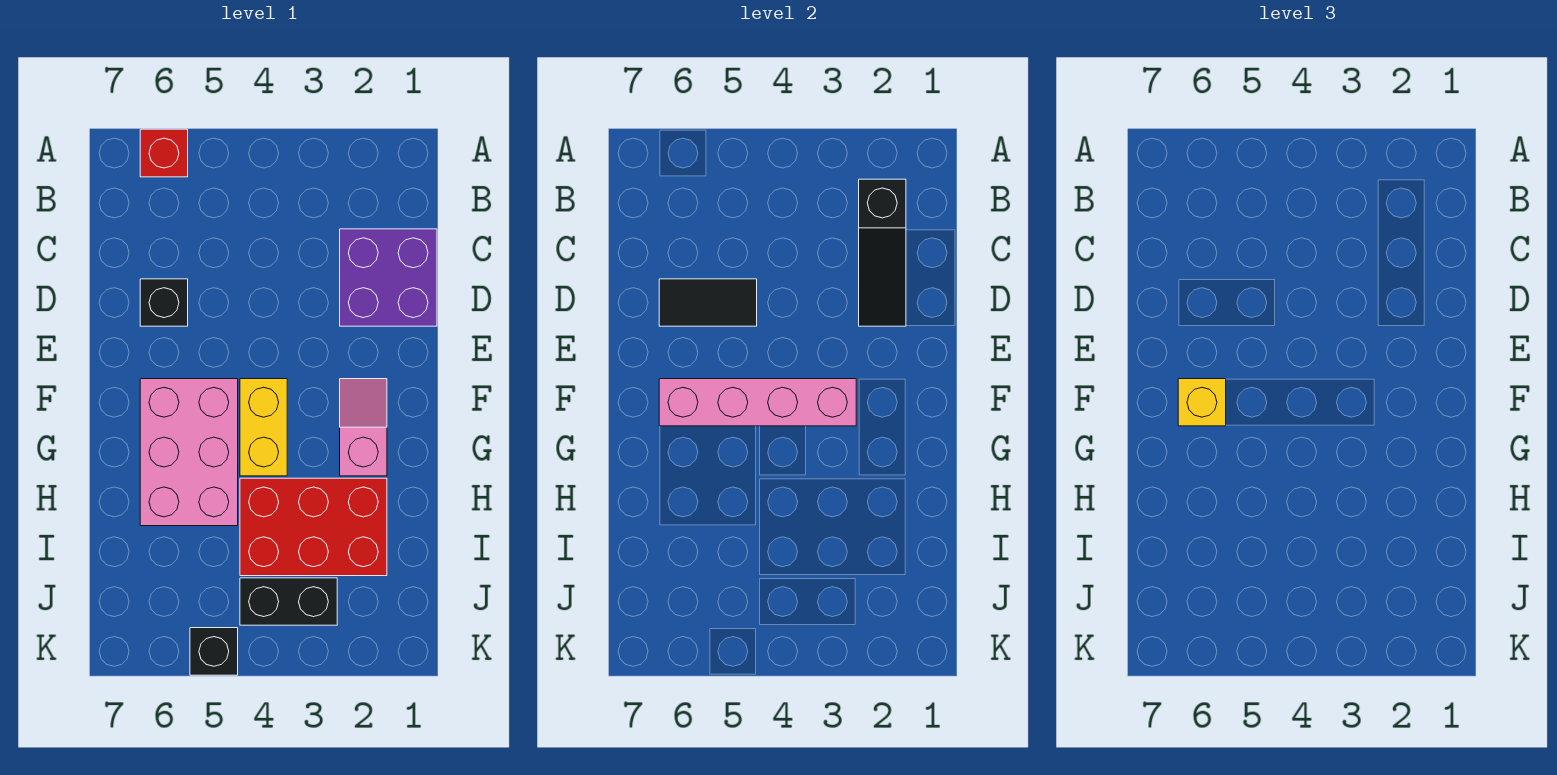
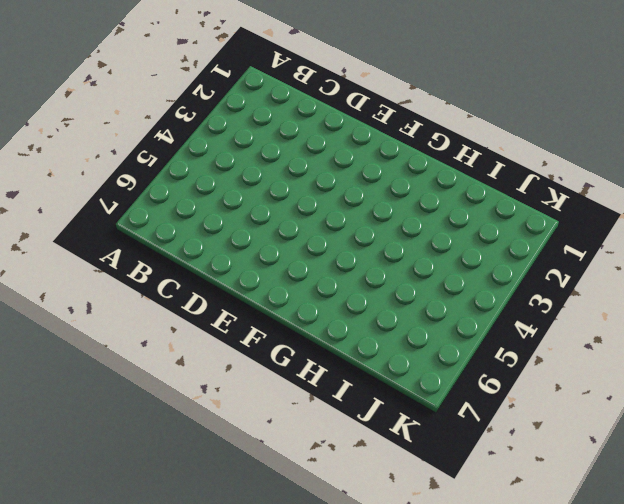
none -> red brick A6 level 1
none -> purple brick C1:D2 level 1
none -> black brick D6 level 1

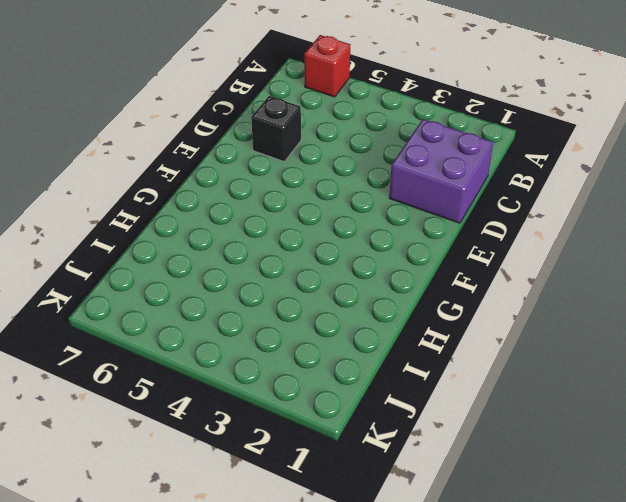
none -> pink slope F2:G2 level 1 top G
none -> yellow brick F4:G4 level 1
none -> pink brick F5:H6 level 1

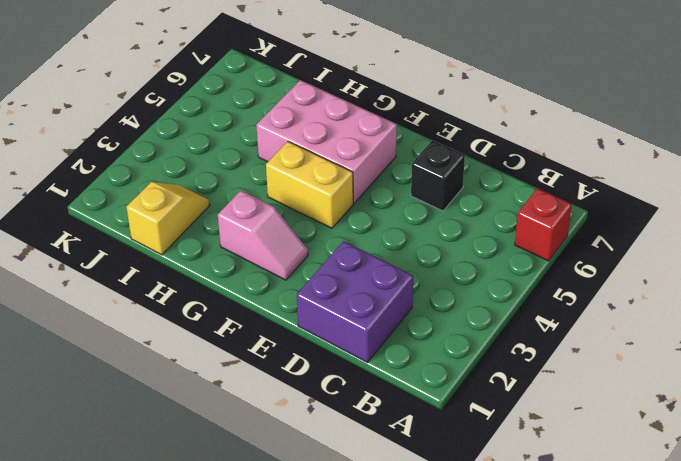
yellow slope I1:I2 level 1 top 1 -> red brick H2:I4 level 1
none -> black brick J3:J4 level 1
none -> black brick K5 level 1
none -> black slope B2:D2 level 2 top B

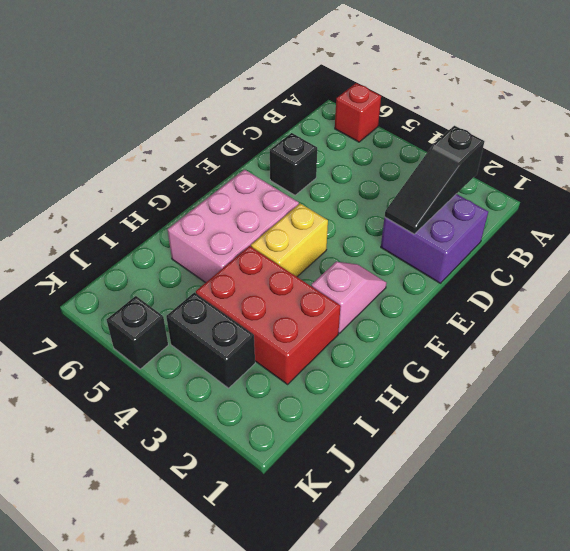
none -> black tile D5:D6 level 2
none -> pink brick F3:F6 level 2
none -> yellow brick F6 level 3

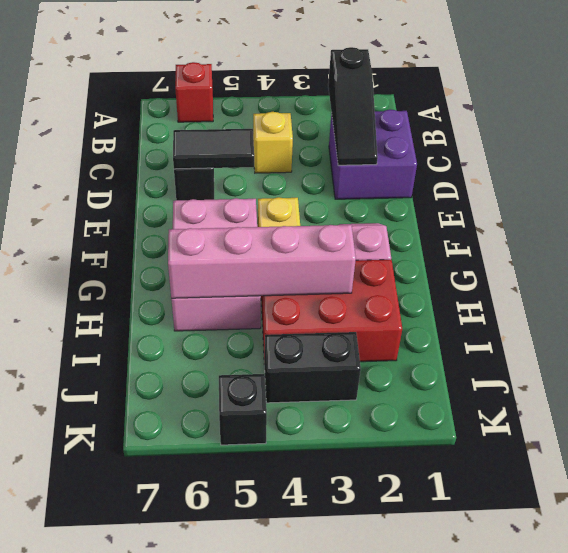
yellow brick C4 level 1 -> yellow brick F6 level 3
pink brick H3:H6 level 2 -> pink brick F3:F6 level 2

